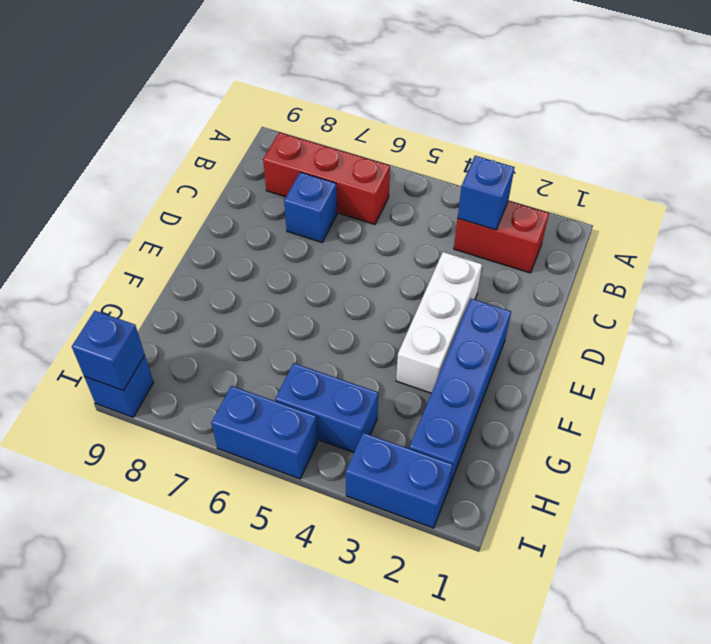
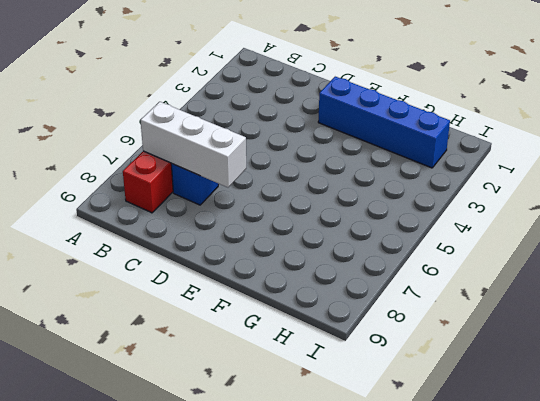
white brick B7:D7 level 2 -> white brick D3:F3 level 1
none -> red brick B2:B3 level 1
none -> blue brick H4:H5 level 1

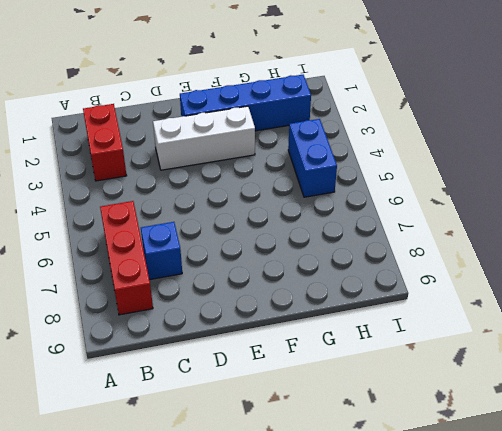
none -> blue brick I2:I3 level 1
none -> blue brick I5:I6 level 1

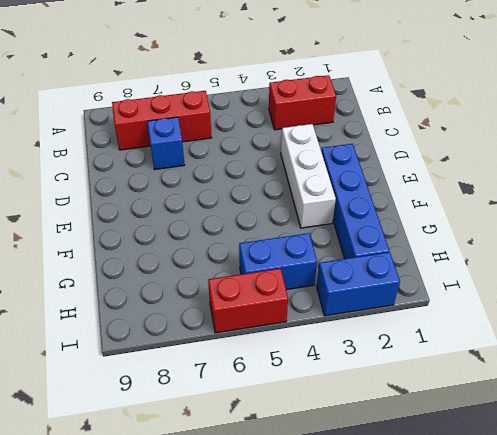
red brick I5:I6 level 1 -> blue brick I5:I6 level 1
none -> blue brick I9 level 1
none -> blue brick B3 level 2

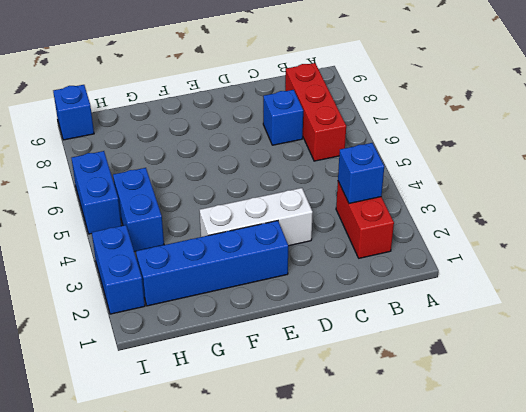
none -> blue brick I9 level 2

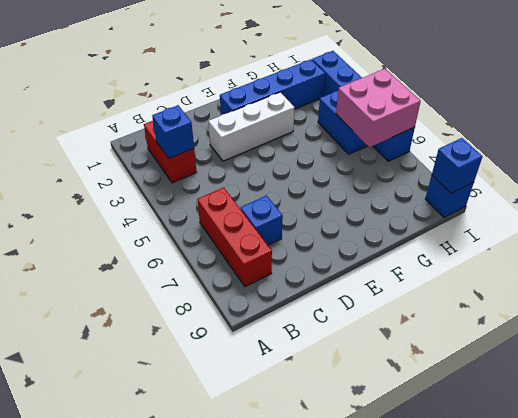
pink brick H5:I6 level 2 -> none

